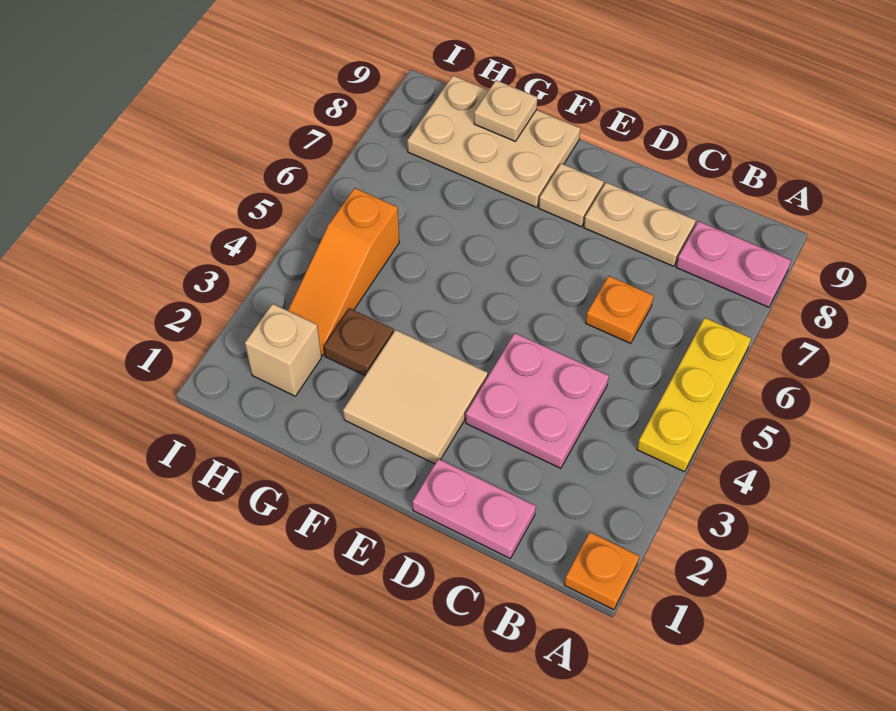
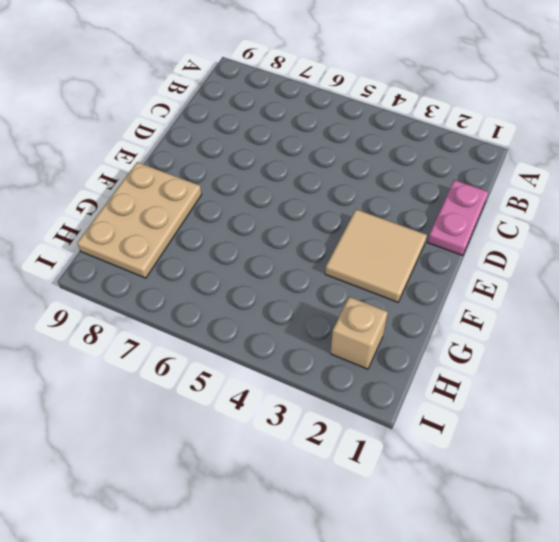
none -> orange plate A1 level 1
none -> yellow plate A4:A6 level 1
none -> pink plate A8:B8 level 1

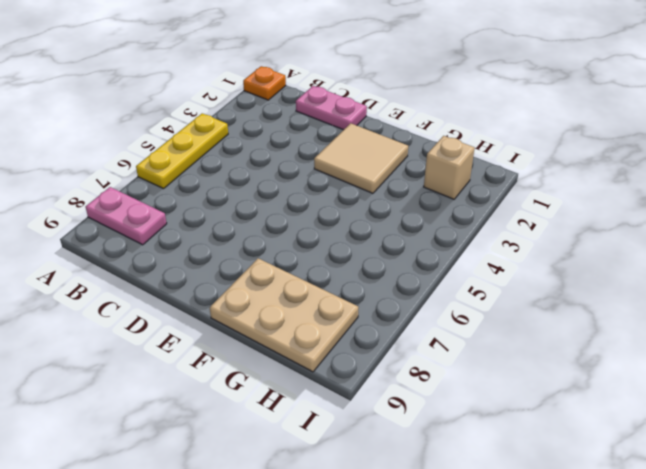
none -> pink plate C3:D4 level 1
none -> orange plate C6 level 1
none -> tan plate C8:D8 level 1

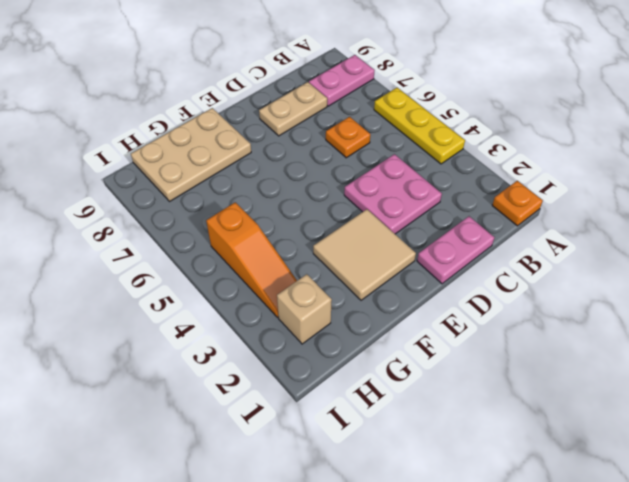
none -> tan plate E8 level 1
none -> brown plate G3 level 1
none -> tan plate G9 level 2

